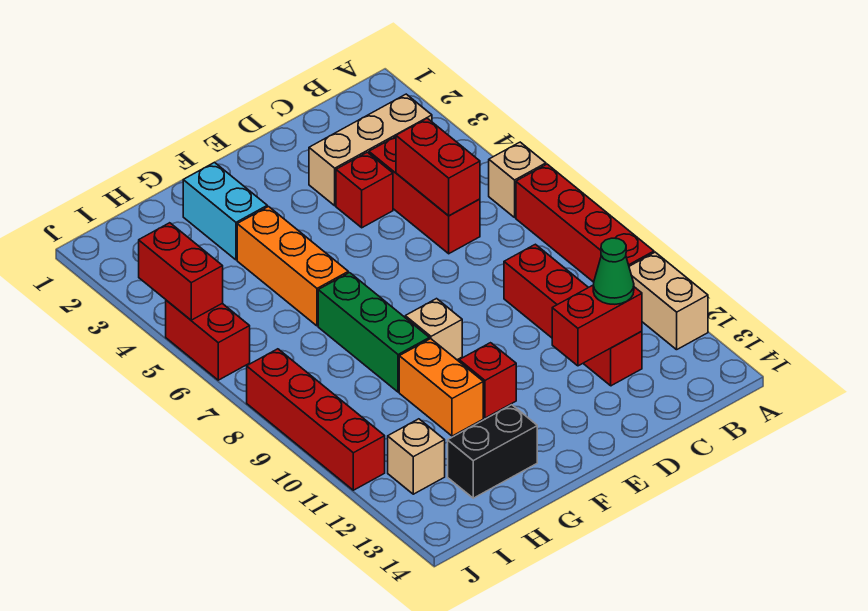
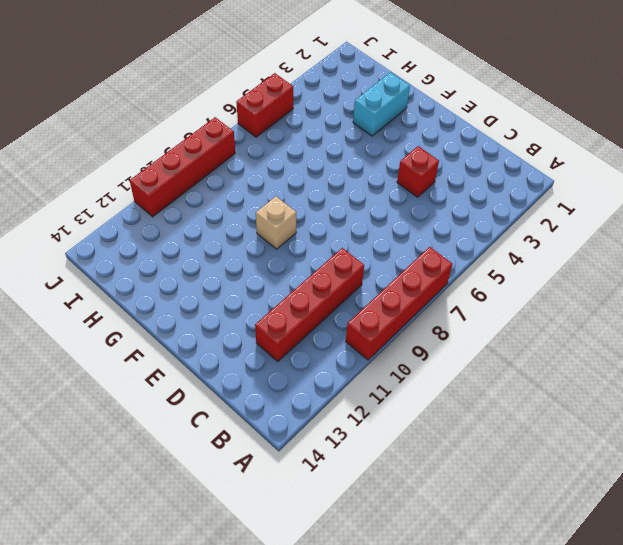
none -> tan brick A6 level 1
none -> tan brick A11:A12 level 1
none -> tan brick B3:D3 level 1

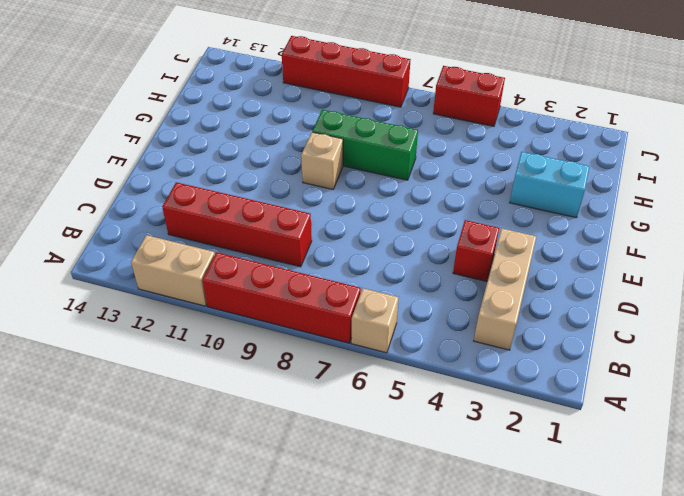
none -> red brick C4:C6 level 1
none -> red brick F11 level 1
none -> orange brick G4:G6 level 1

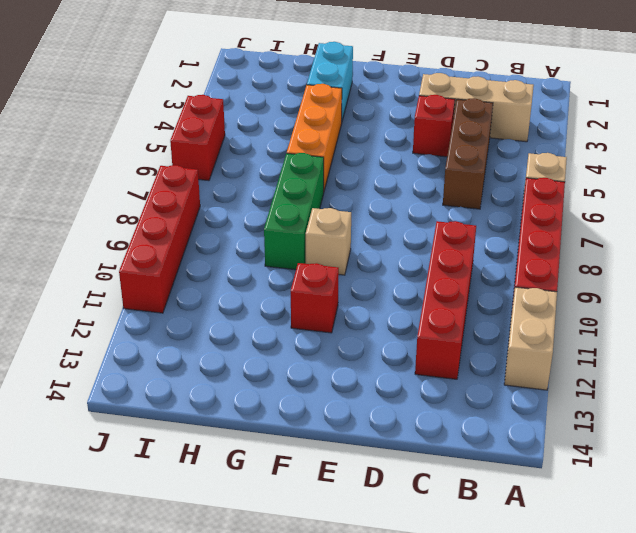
brown brick C4:C6 level 1 -> red brick C4:C6 level 1
none -> orange brick G10:G11 level 1
none -> black brick G13:H13 level 1
none -> tan brick I12 level 1

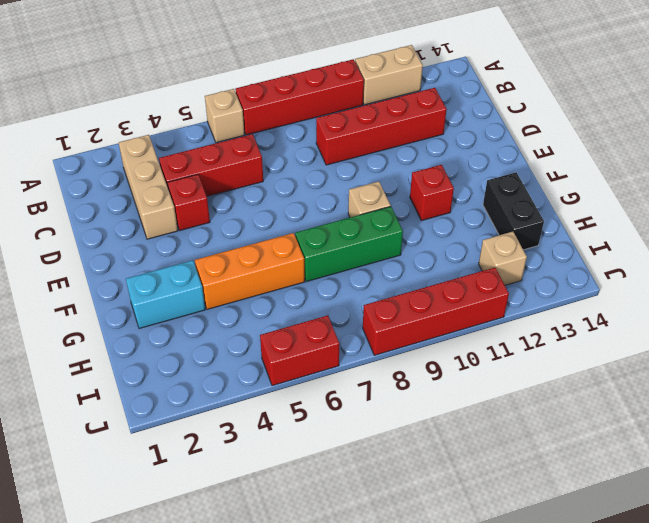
none -> orange brick G10:G11 level 1
none -> red brick C5:C6 level 2
none -> red brick C12:D12 level 2

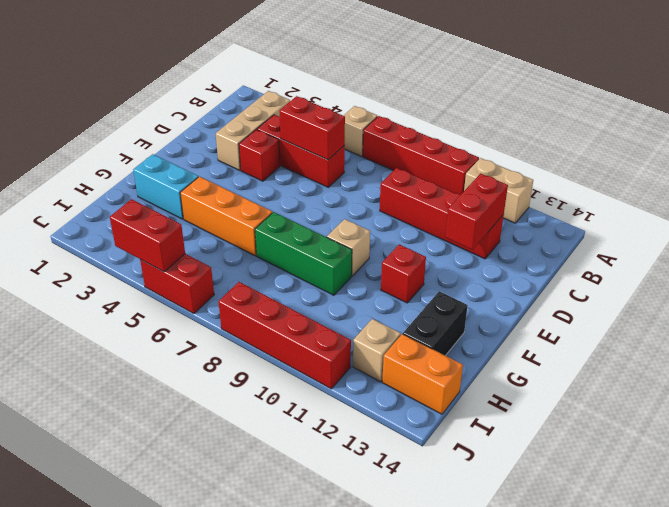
orange brick I13:I14 level 1 -> orange brick G10:G11 level 1
none -> green cone C12 level 3

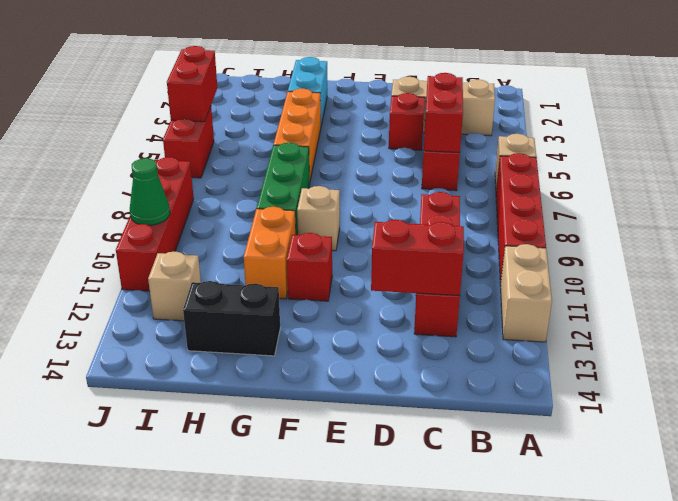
green cone J10 level 2 -> green cone C12 level 3

